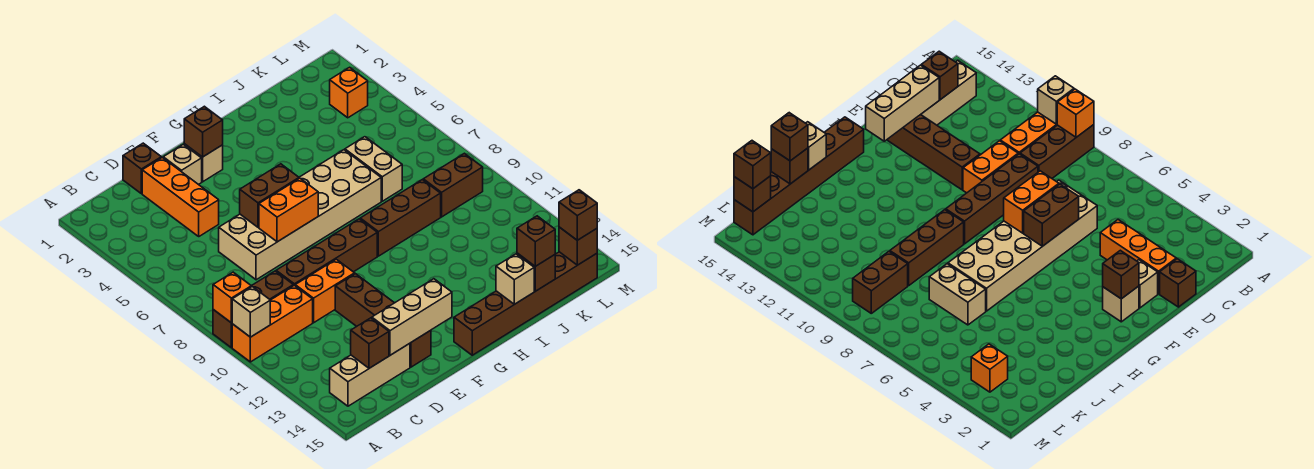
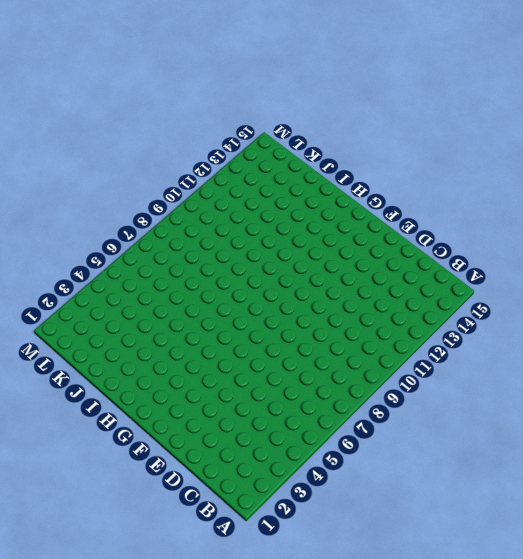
none -> brown brick A9:C9 level 1
none -> orange brick A10:C10 level 1
none -> tan brick B14:D14 level 1

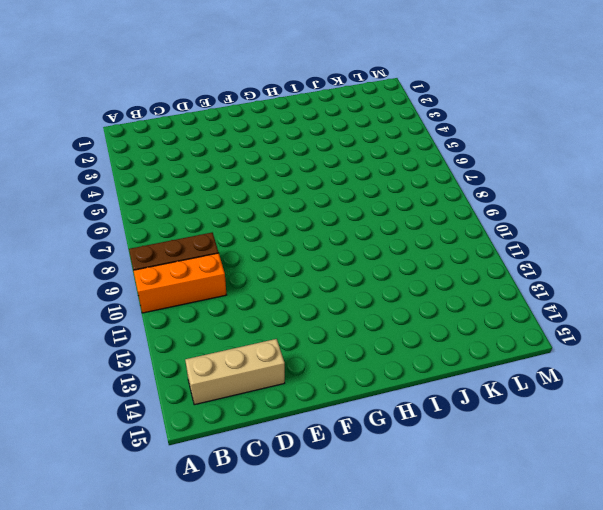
none -> brown brick D1 level 1
none -> orange brick D2:D4 level 1
none -> tan brick D6:I7 level 1

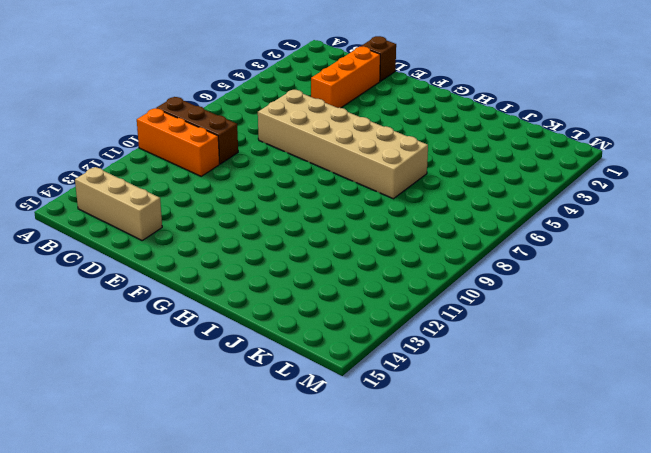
none -> brown brick D9:G9 level 1
none -> orange brick D10:E10 level 1
none -> tan brick E2 level 1

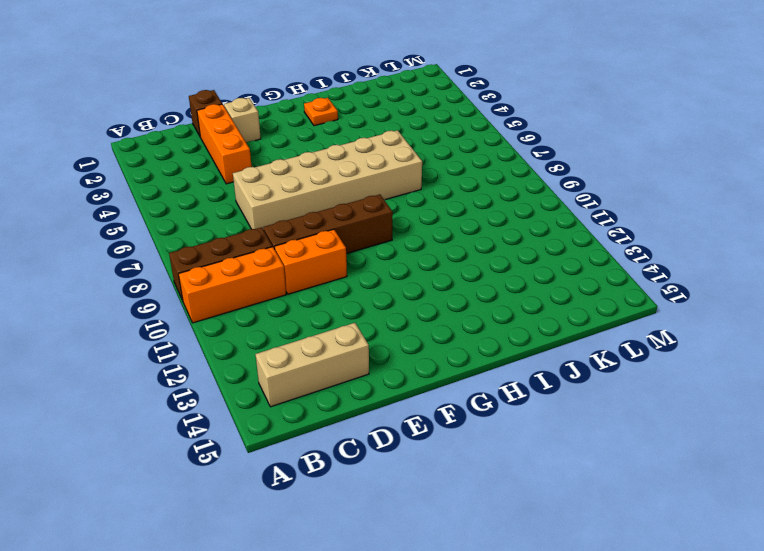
orange plate H2 level 1 -> none
none -> brown brick E11:E14 level 1
none -> tan brick F2 level 1
none -> brown brick G15:L15 level 1

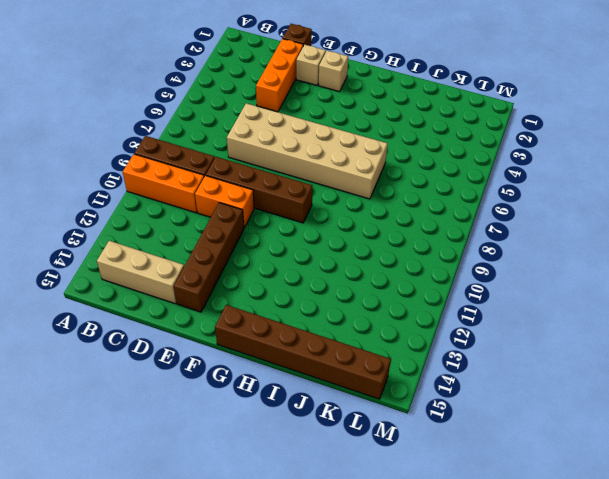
none -> brown brick H9:J9 level 1
none -> tan brick J6:J7 level 1
none -> brown brick K9:L9 level 1

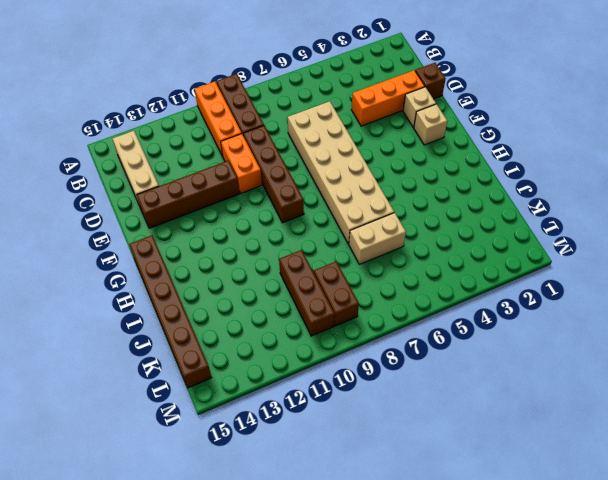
brown brick J10:L10 level 1 -> brown brick H9:J9 level 1
none -> orange brick L3 level 1
none -> orange brick A9 level 2
none -> tan brick A10 level 2

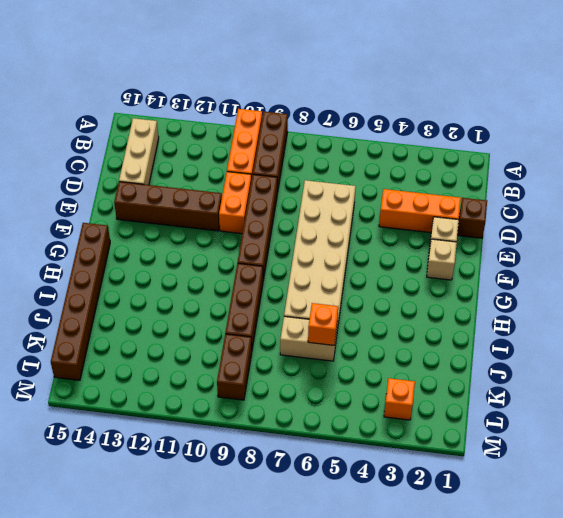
orange brick J6 level 2 -> orange brick A9 level 2
none -> tan brick A10 level 2
none -> brown brick C14 level 2
none -> tan brick D14:F14 level 2

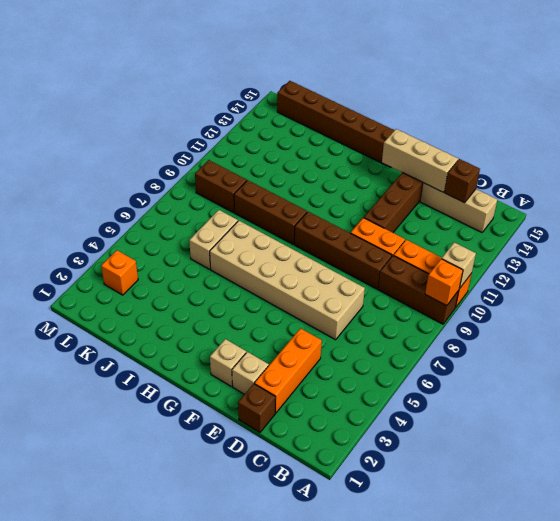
none -> brown brick E6:F6 level 2
none -> orange brick E7:F7 level 2
none -> brown brick F2 level 2

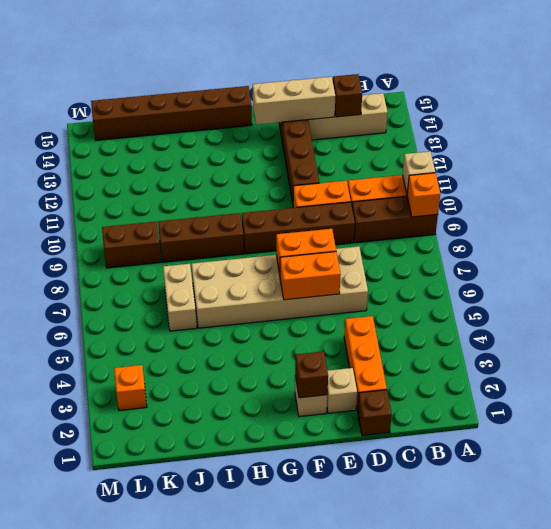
orange brick E6:F6 level 2 -> brown brick E6:F6 level 2
none -> tan brick I15 level 2
none -> brown brick J15 level 2
none -> brown brick L15 level 2

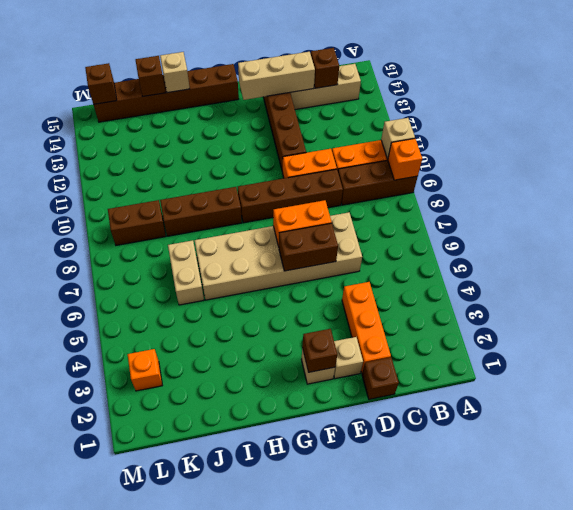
none -> brown brick J15 level 3
none -> brown brick L15 level 3

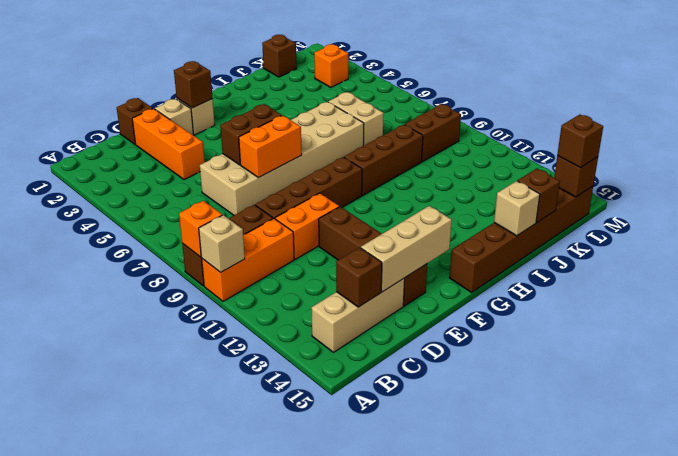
brown brick K1 level 1 -> brown brick J15 level 3

